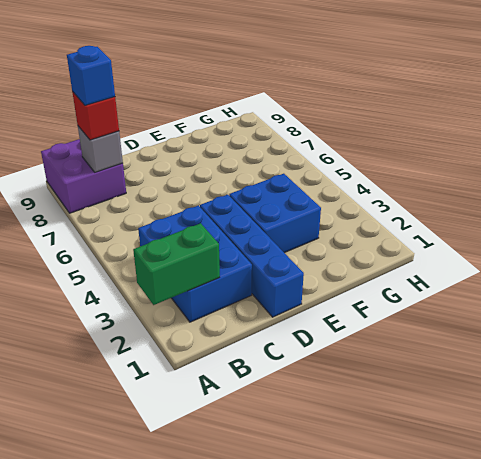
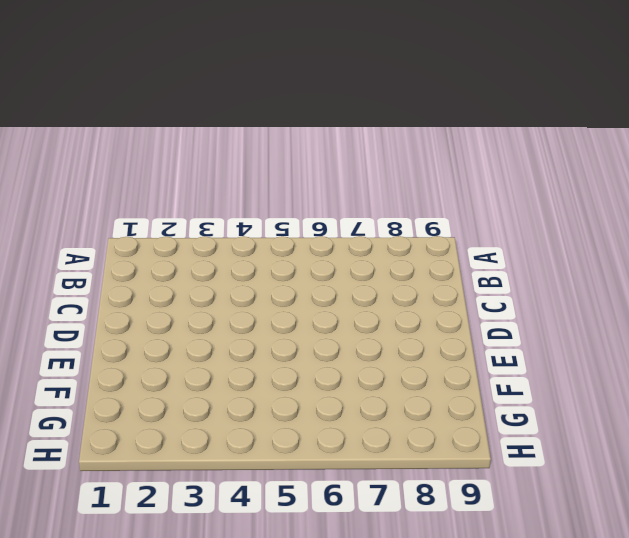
none -> purple brick A8:B9 level 1
none -> blue brick B2:C4 level 1

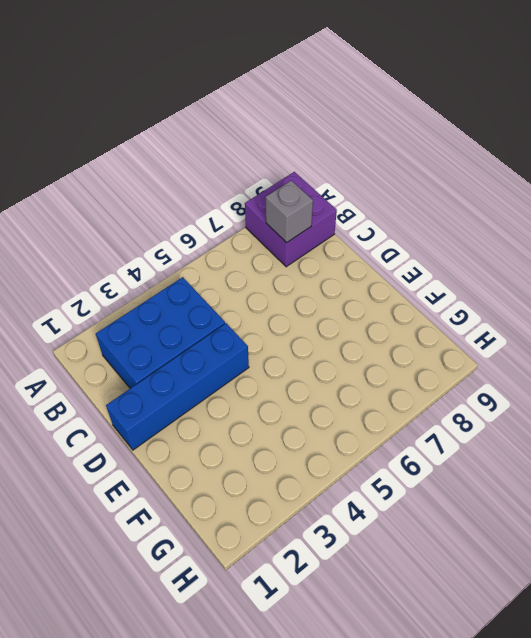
none -> blue brick E3:F4 level 1
none -> green brick A2:B2 level 2

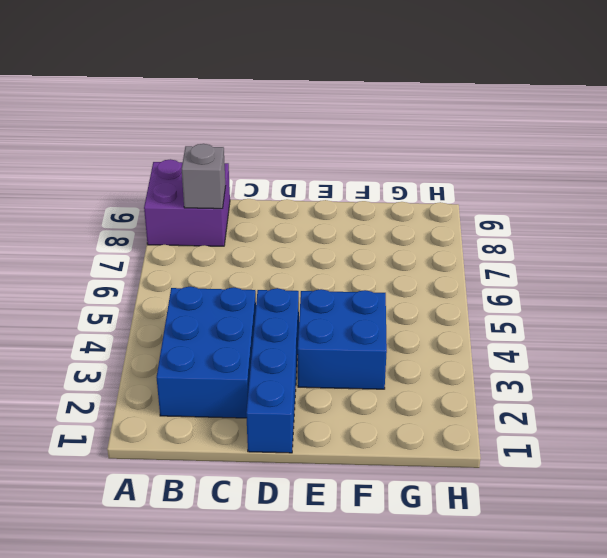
none -> green brick A2:B2 level 2
none -> red brick B8 level 3

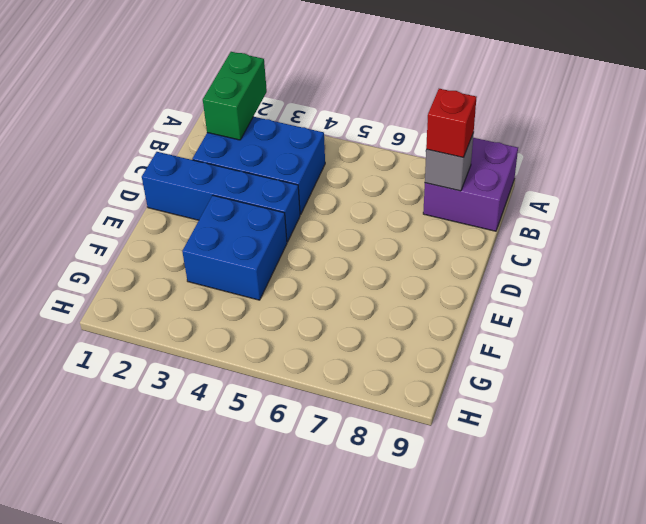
none -> blue brick B8 level 4

